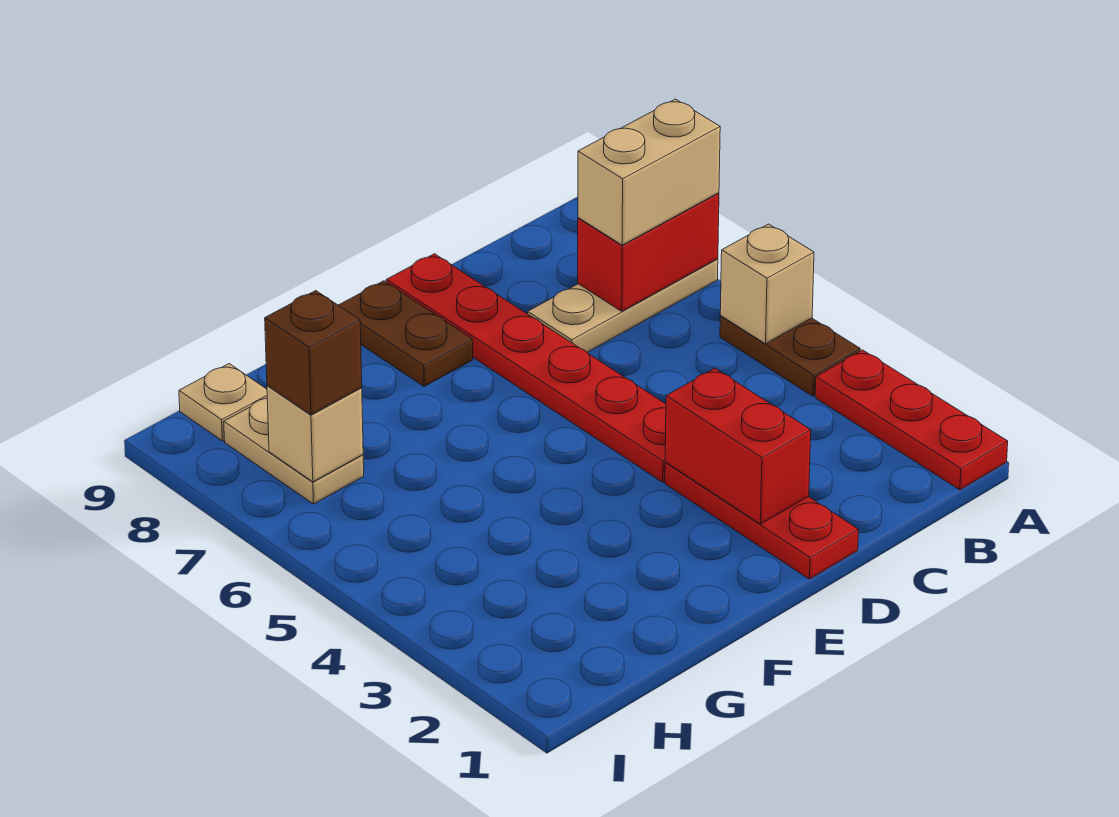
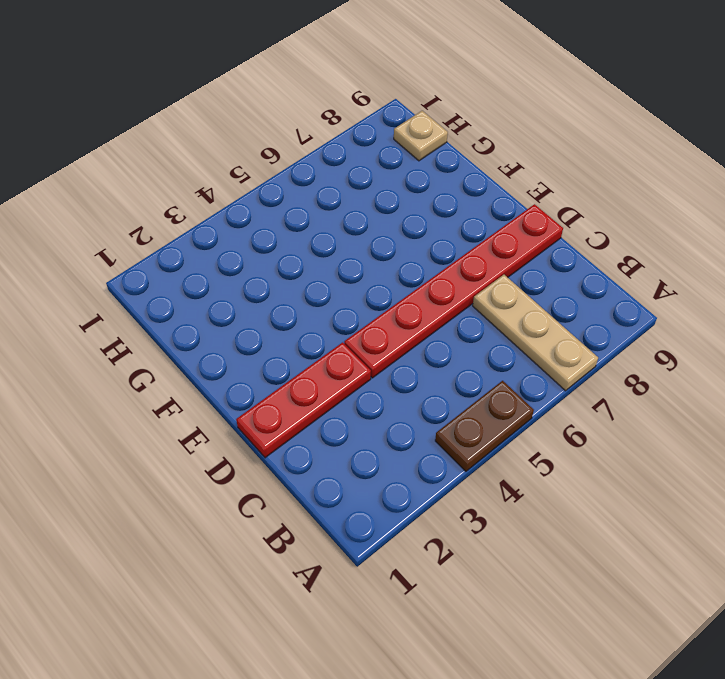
none -> red plate A1:A3 level 1
none -> brown plate E8:E9 level 1
none -> tan plate H7:H8 level 1

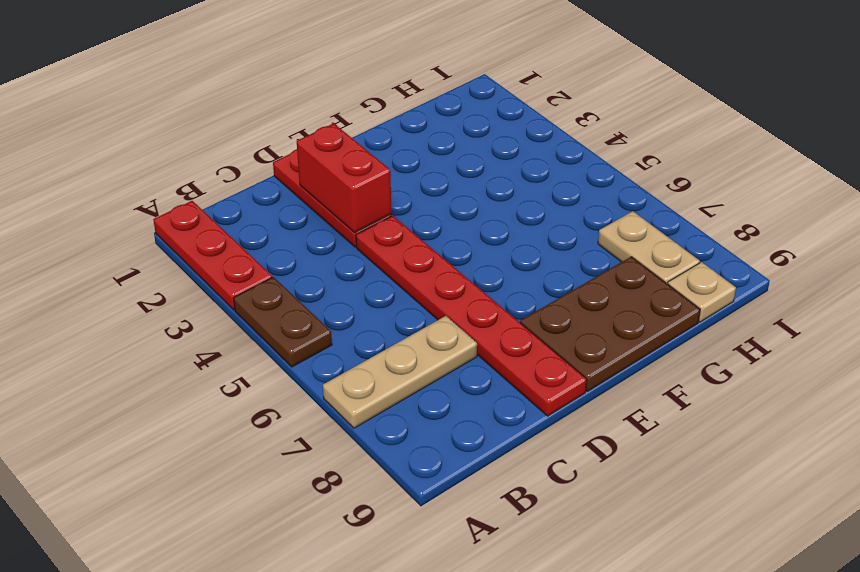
brown plate E8:G9 level 1 -> brown plate E8:E9 level 1
none -> tan brick A5 level 2
none -> red brick A7:B7 level 2
none -> tan brick H7 level 2

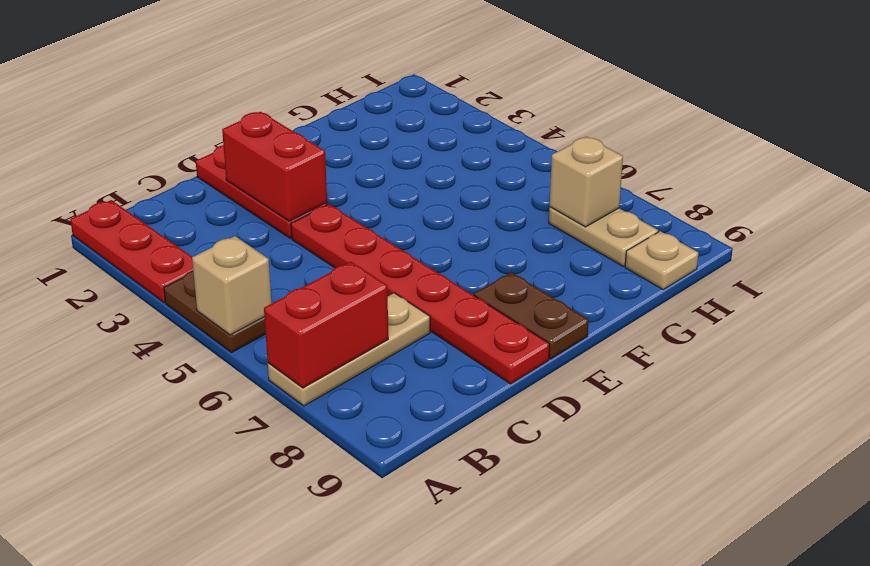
none -> tan brick A7:B7 level 3
none -> brown brick H7 level 3

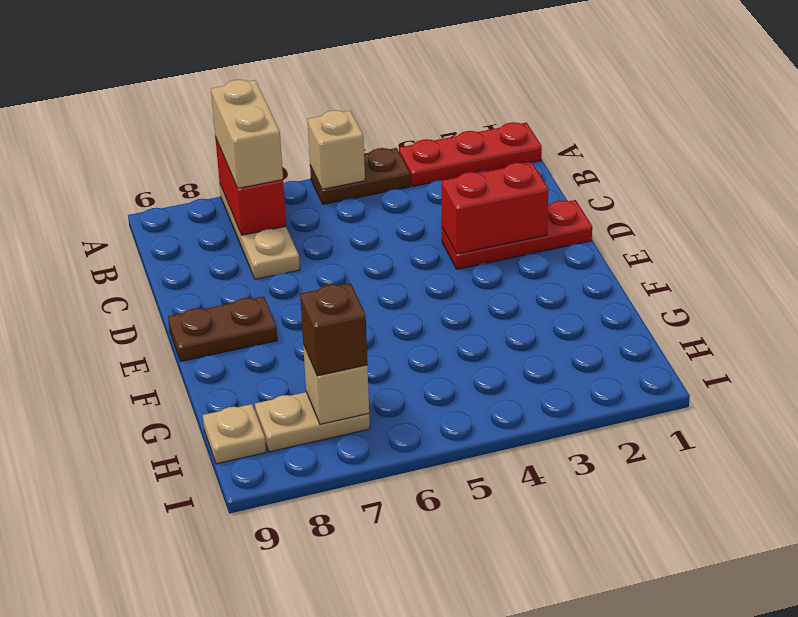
none -> red plate D4:D9 level 1

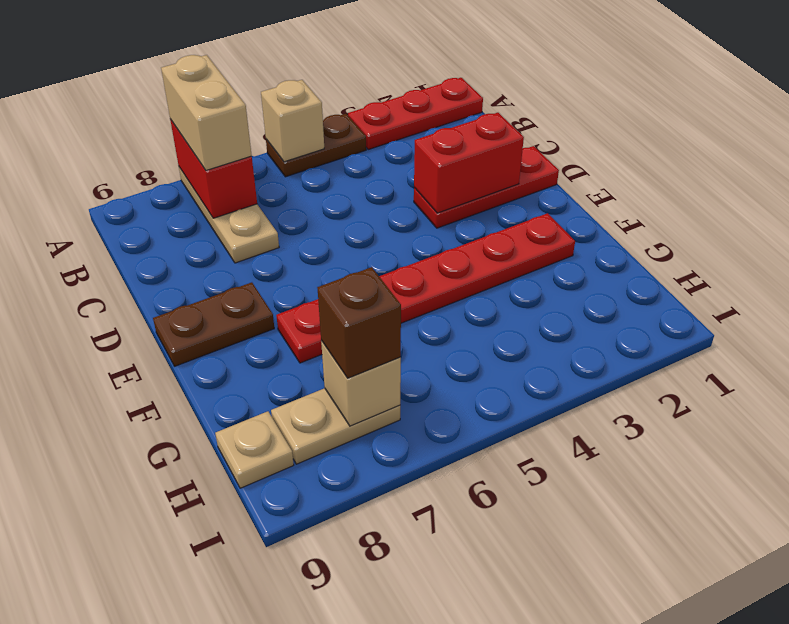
red plate F2:F7 level 1 -> red plate D4:D9 level 1

